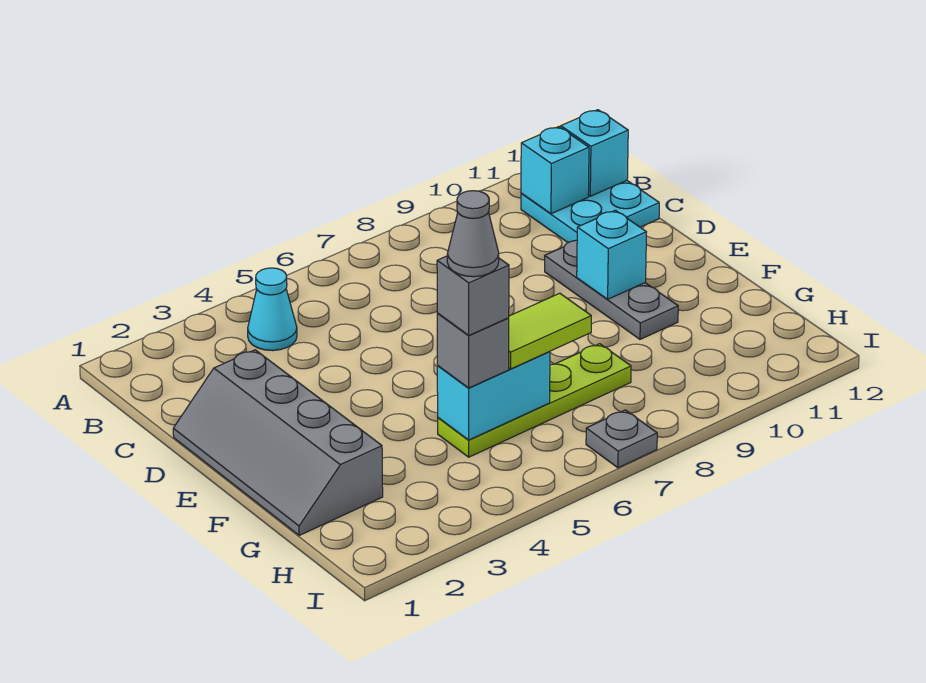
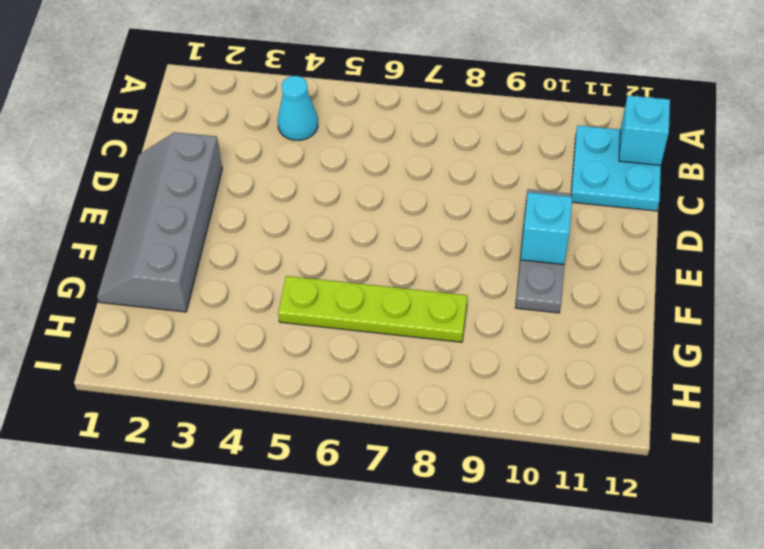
none -> grey plate I7 level 1
none -> cyan brick B11 level 2
none -> cyan brick G5:G6 level 2

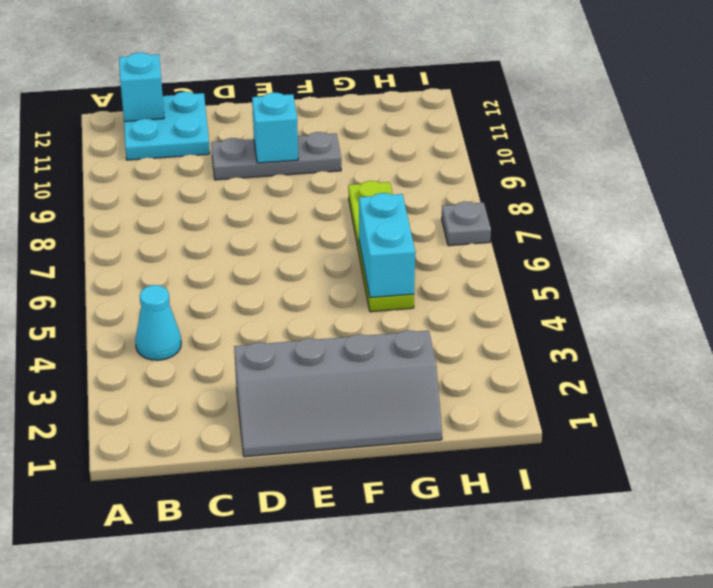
none -> cyan brick B11 level 2
none -> grey brick G5 level 3
none -> lime tile G6:G7 level 3

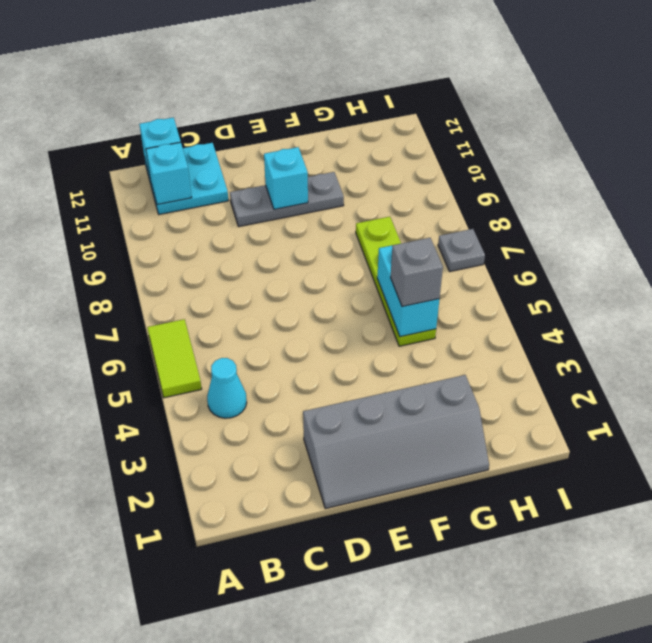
lime tile A5:A6 level 1 -> lime tile G6:G7 level 3
none -> grey brick G5 level 4
none -> grey cone G5 level 5

